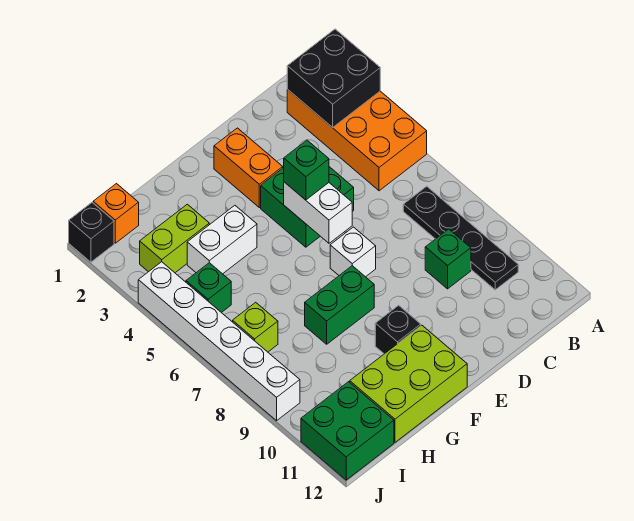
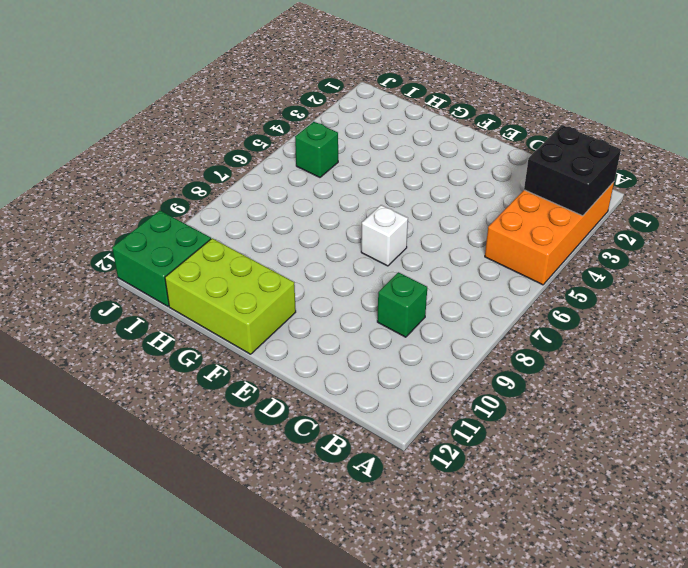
none -> black plate B7:B10 level 1
none -> green brick D4:E5 level 1
none -> orange brick E2:E3 level 1

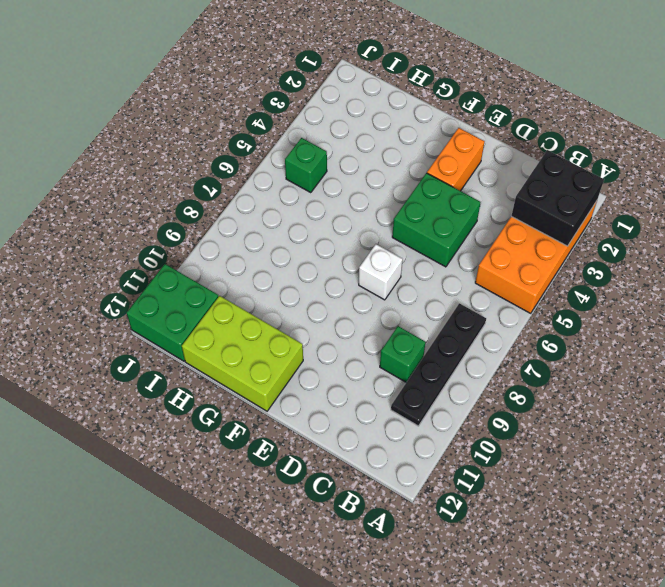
none -> green brick F8:G8 level 1
none -> black brick F10 level 1
none -> white brick G4:H4 level 1

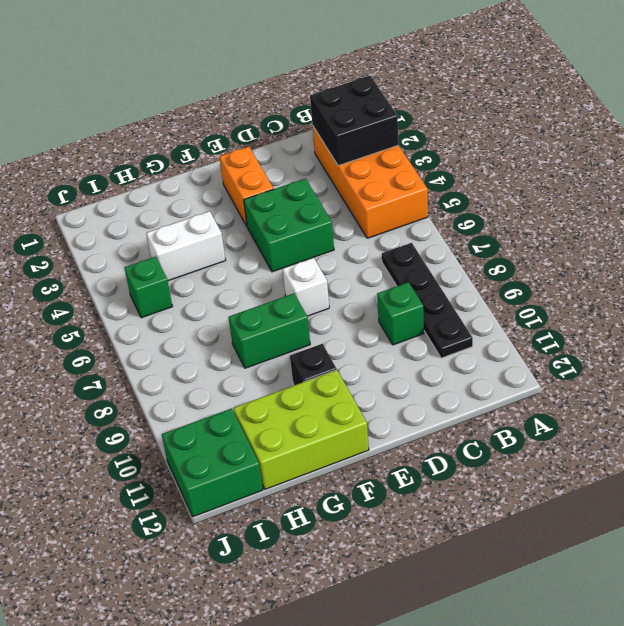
none -> lime brick H3:I3 level 1
none -> orange brick I1 level 1
none -> lime brick I7 level 1

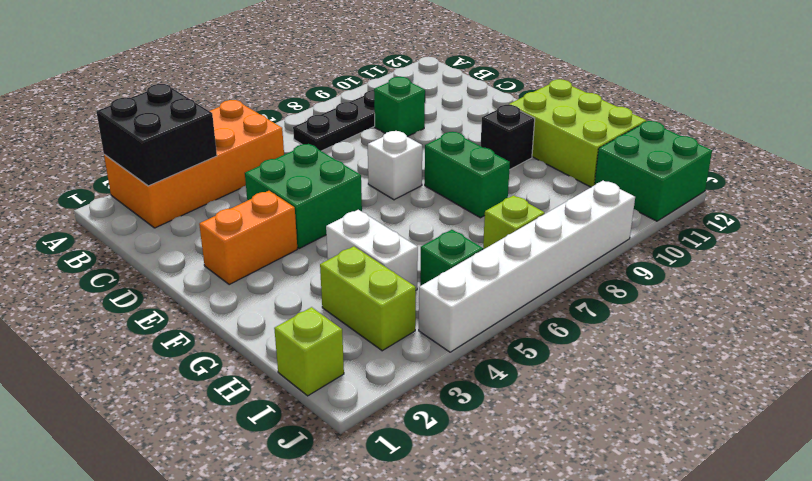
lime brick I1 level 1 -> orange brick I1 level 1
none -> black brick J1 level 1
none -> white brick E5:E6 level 2
none -> green brick E5 level 3

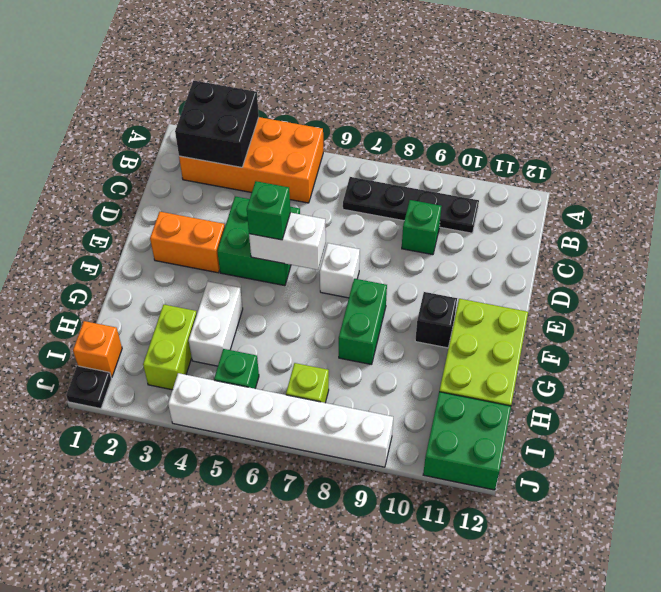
black plate J1 level 1 -> black brick J1 level 1

